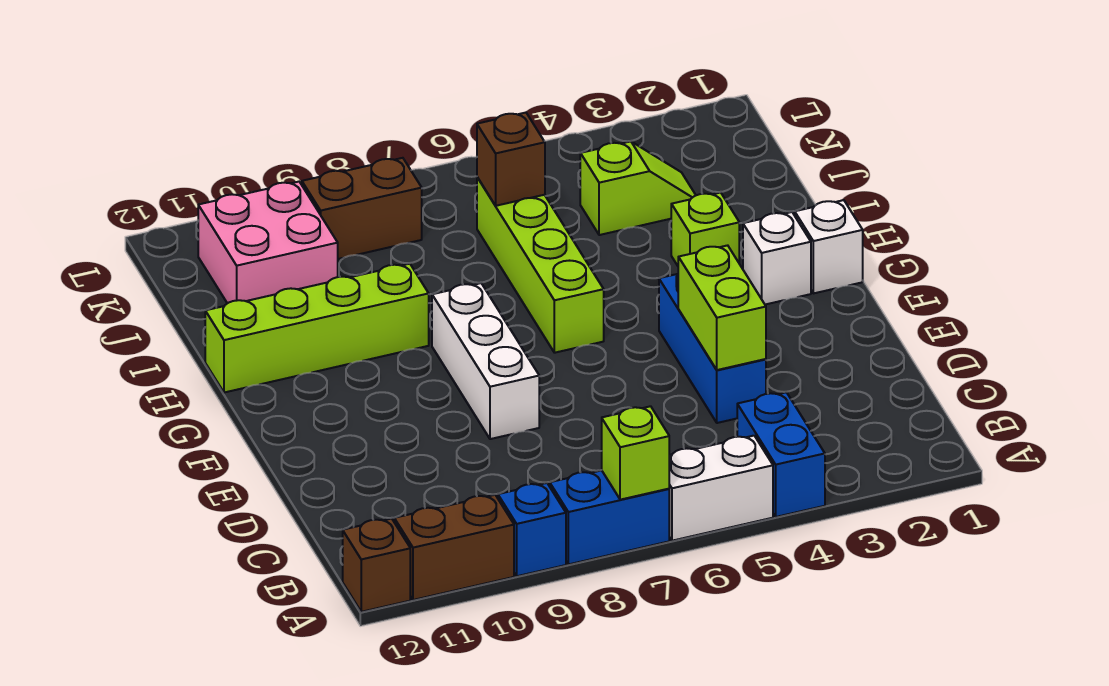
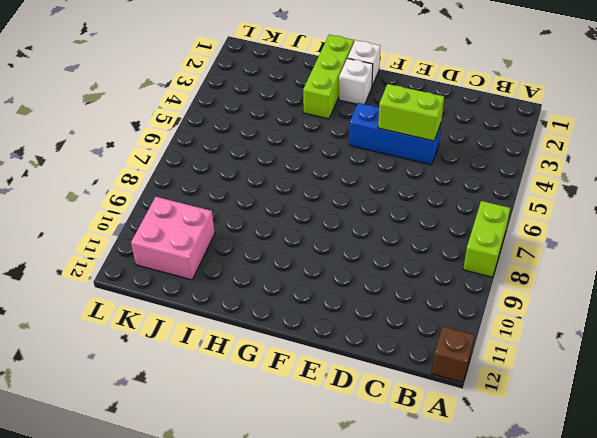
lime brick A7:A8 level 1 -> blue brick A7:A8 level 1
lime brick H1:H3 level 1 -> lime brick H3 level 1
none -> blue brick A4:B4 level 1
none -> white brick A5:A6 level 1
none -> blue brick A9 level 1

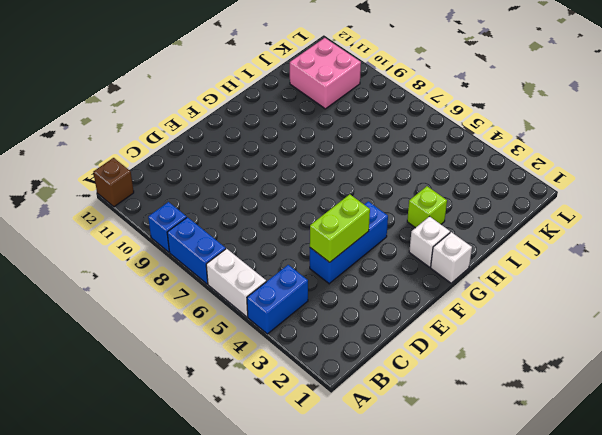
none -> brown brick A10:A11 level 1
none -> white brick E8:G8 level 1
none -> lime brick G6:J6 level 1

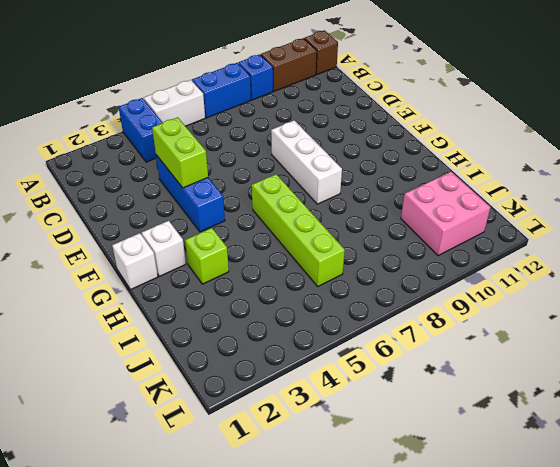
none -> lime brick H9:H12 level 1
none -> lime slope J3:J4 level 1 top 4
none -> brown brick K8:K9 level 1

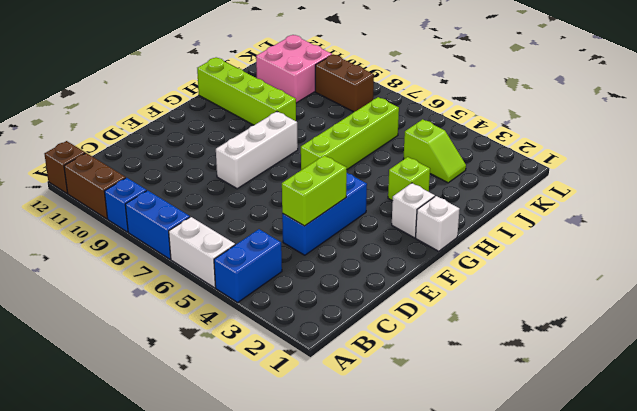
none -> lime brick A7 level 2
none -> brown brick J6 level 2

